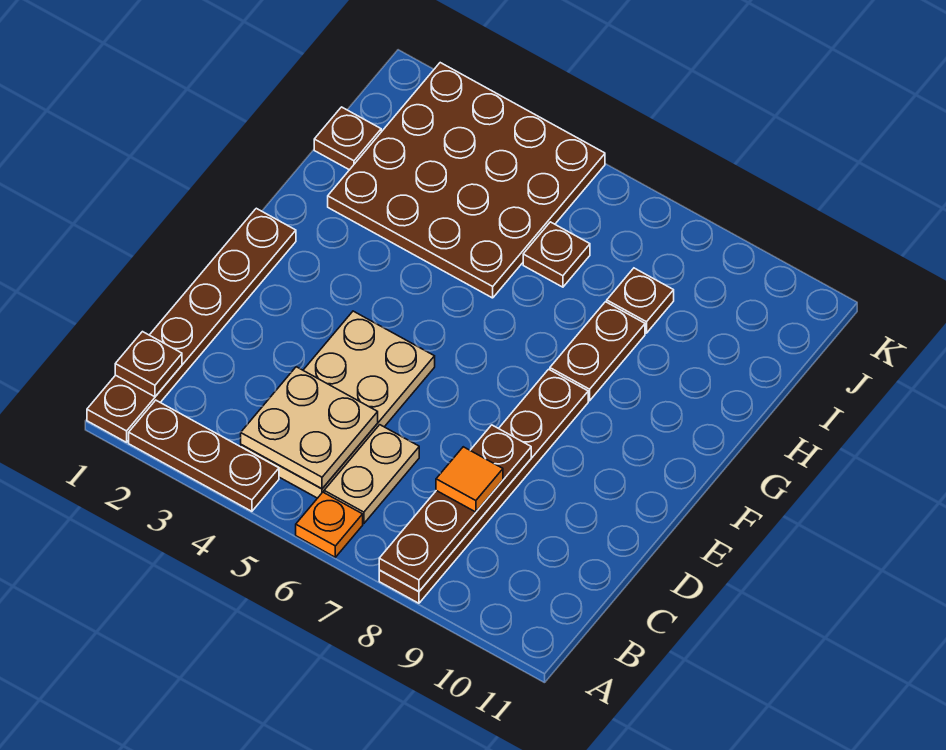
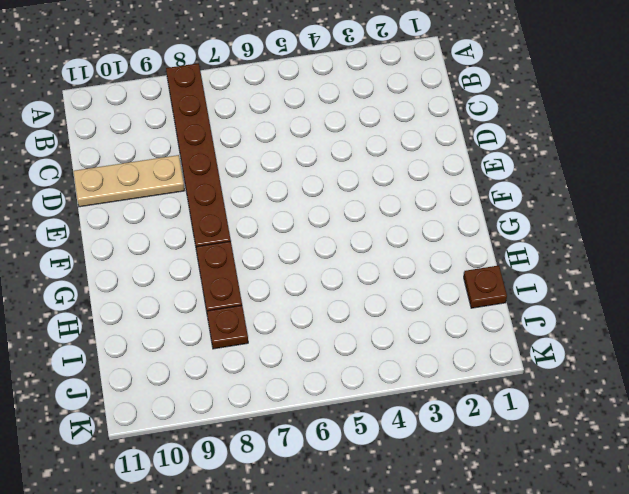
tan plate D9:D11 level 1 -> none
none -> brown plate A1:F1 level 1
none -> brown plate A2:A4 level 1
none -> orange plate A6 level 1

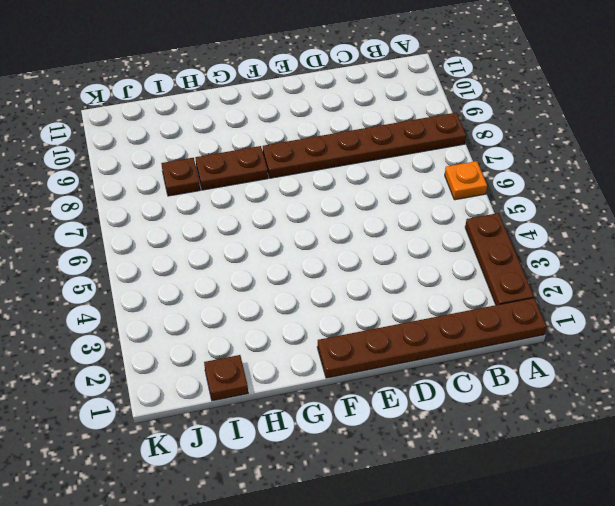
none -> tan plate B4:E5 level 1
none -> tan plate B6:C6 level 1
none -> brown plate H2:K5 level 1

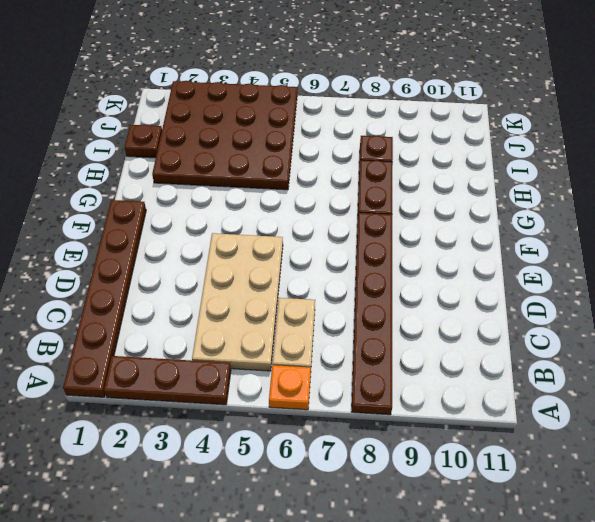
none -> brown plate I6 level 1
none -> brown plate A8:D8 level 2
none -> brown plate B1 level 2

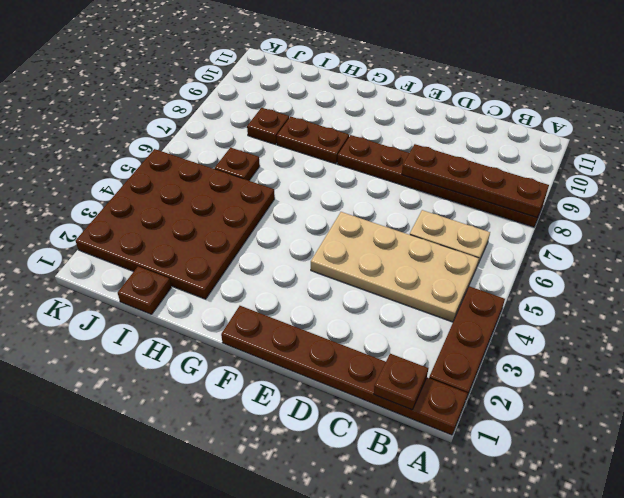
none -> orange plate A6 level 1
none -> tan plate B4:C5 level 2
none -> orange tile C8 level 3

